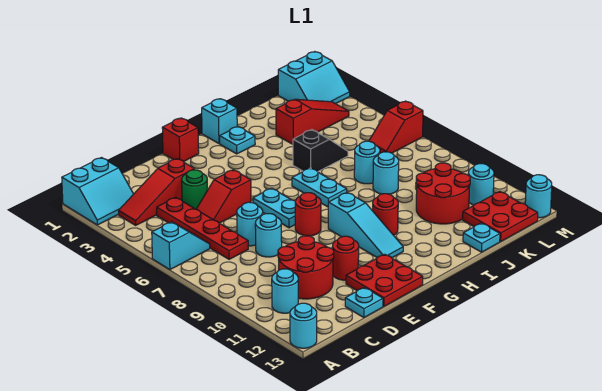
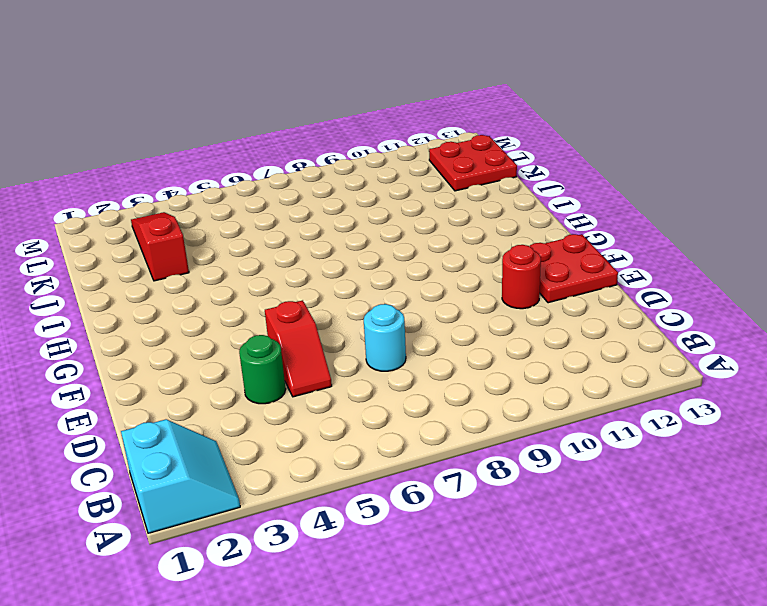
none -> cyan slope A6:B6 level 1 top A
none -> cyan round brick A13 level 1
none -> red slope B3:D3 level 1 top D
none -> cyan round brick B11 level 1

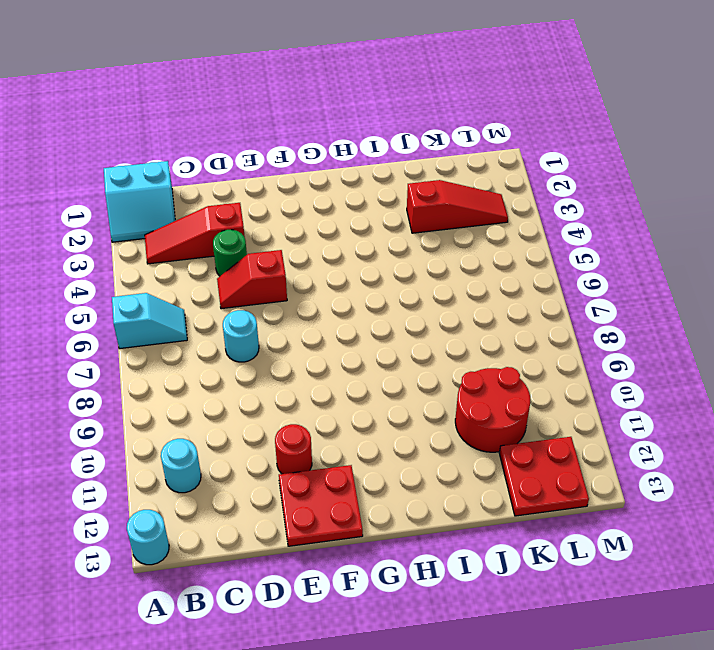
none -> red plate C4:C7 level 1
none -> red round brick C10:D11 level 1
none -> cyan round brick D8 level 1
none -> cyan plate D13 level 1

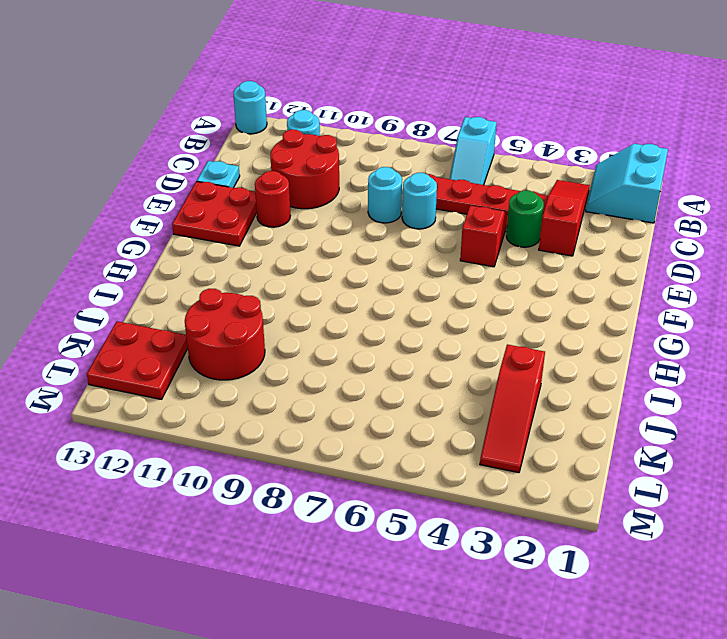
none -> red brick F1 level 1
none -> cyan plate F6:F7 level 1
none -> red round brick F8 level 1
none -> cyan slope G9:G11 level 1 top 9

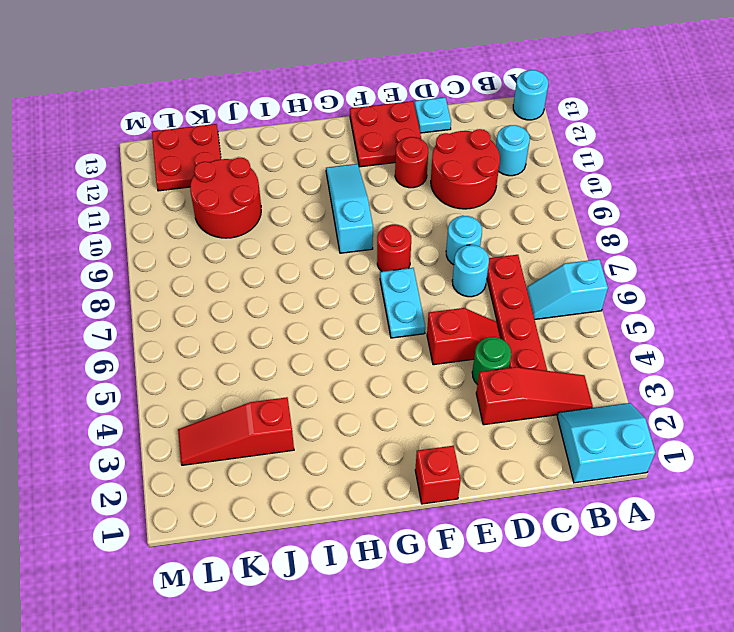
none -> cyan brick H1 level 1
none -> cyan plate H2 level 1
none -> cyan plate H6:H7 level 1
none -> red round brick H10 level 1

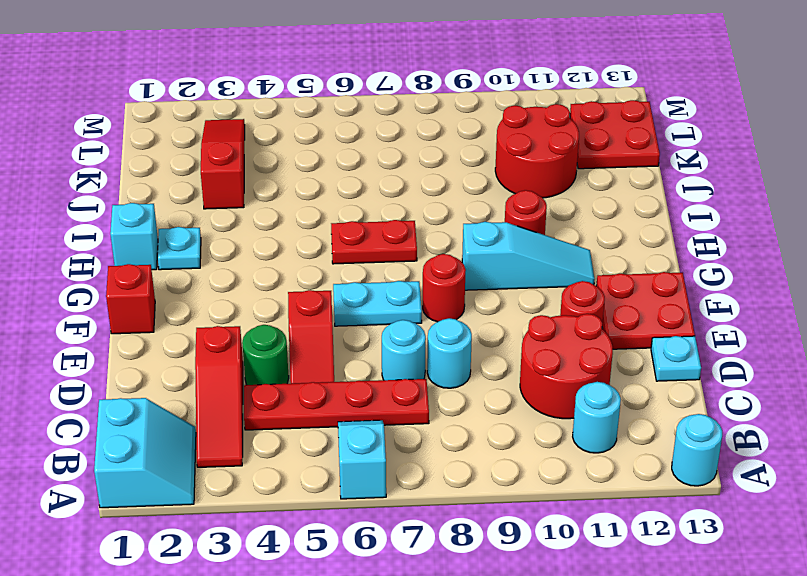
red plate H6:H7 level 1 -> cyan plate H6:H7 level 1
none -> black slope I5:J5 level 1 top I
none -> cyan round brick J7 level 1
none -> cyan round brick J8 level 1
none -> cyan plate J13 level 1

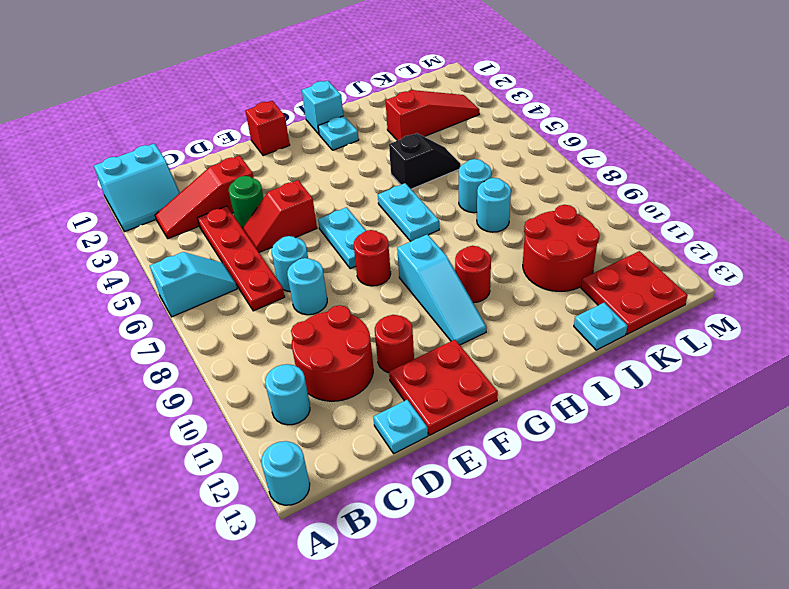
none -> cyan slope L1:M2 level 1 top 1
none -> red slope L6:M6 level 1 top M
none -> cyan round brick L11 level 1
none -> cyan round brick M13 level 1

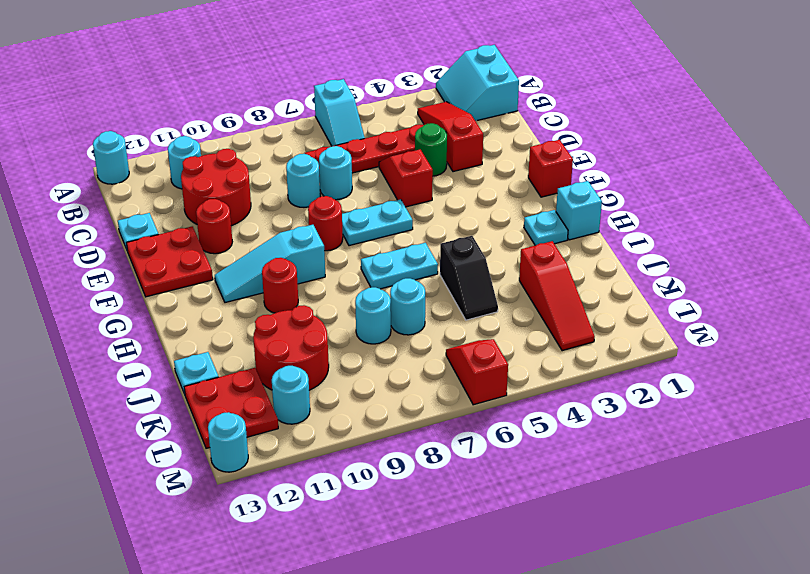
none -> cyan slope L1:M2 level 1 top 1

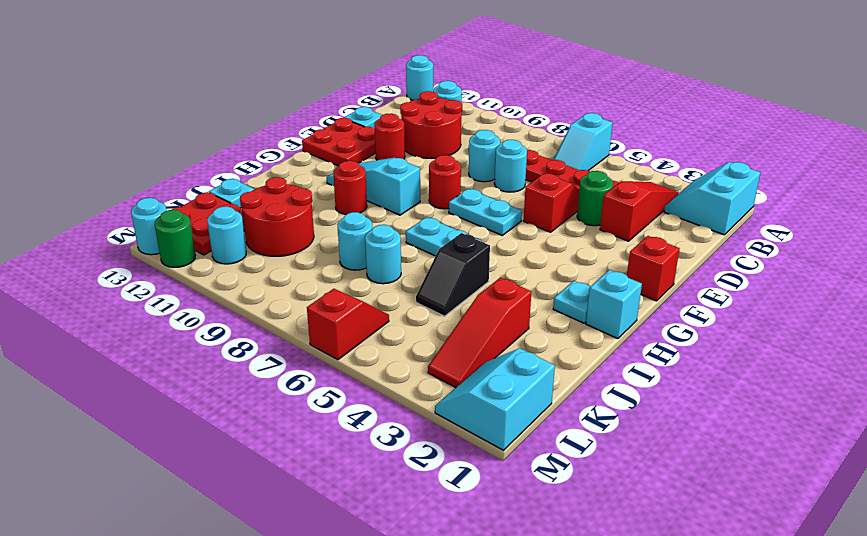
green round brick M12 level 1 -> none

